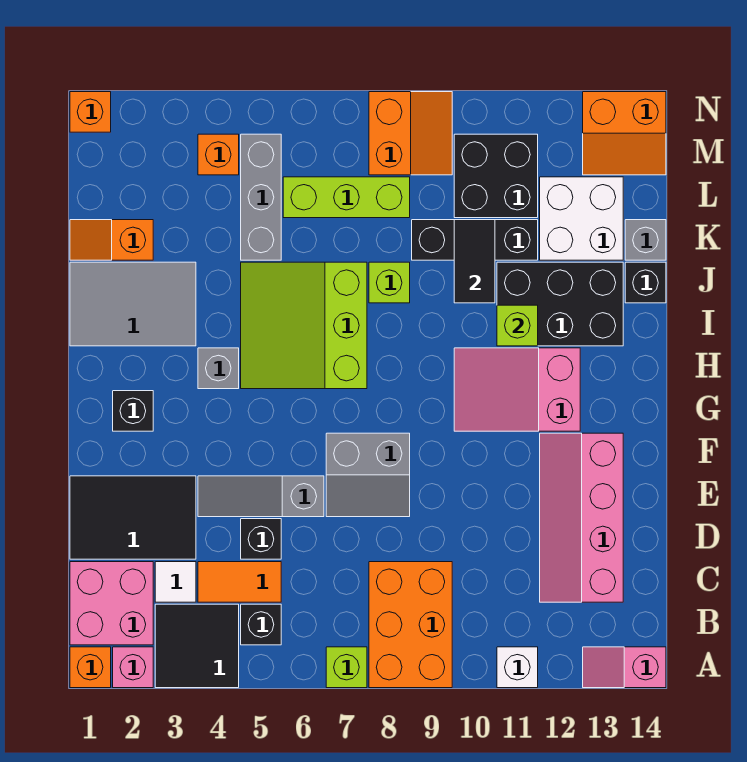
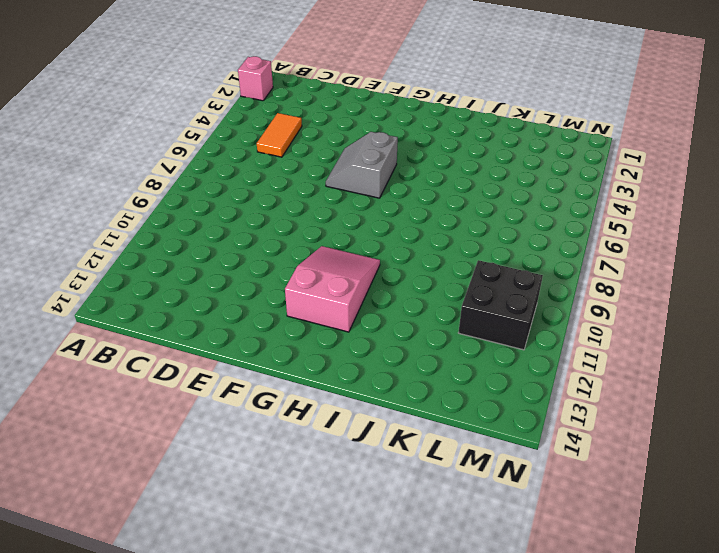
grey slope F5:G6 level 1 top G -> grey slope E7:F8 level 1 top F
none -> orange brick A1 level 1
none -> black tile A3:B4 level 1
none -> lime brick A7 level 1
none -> orange brick A8:C9 level 1

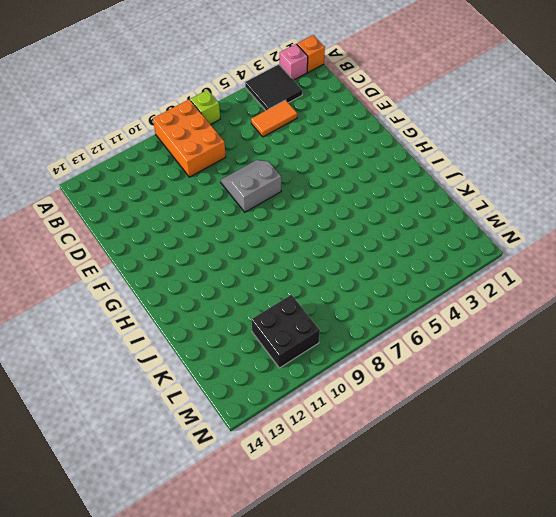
none -> white brick A11 level 1
none -> pink slope A13:A14 level 1 top 14
none -> pink brick B1:C2 level 1
none -> black brick B5 level 1

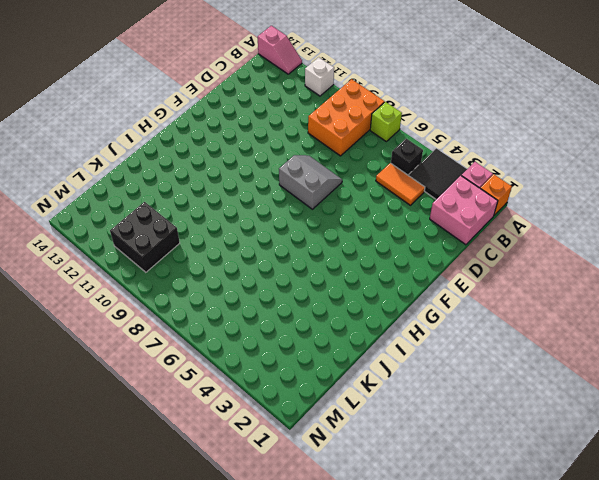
none -> white tile C3 level 1
none -> pink slope C12:F13 level 1 top 13
none -> black tile D1:E3 level 1
none -> black brick D5 level 1

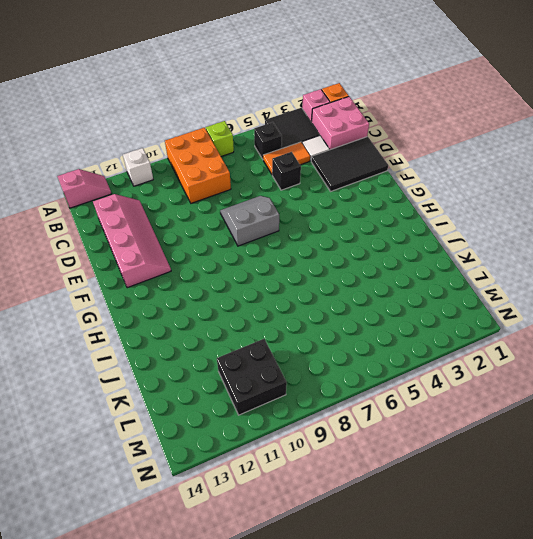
none -> grey slope E4:E6 level 1 top 6
none -> black brick G2 level 1
none -> pink slope G10:H12 level 1 top 12
none -> grey brick H4 level 1

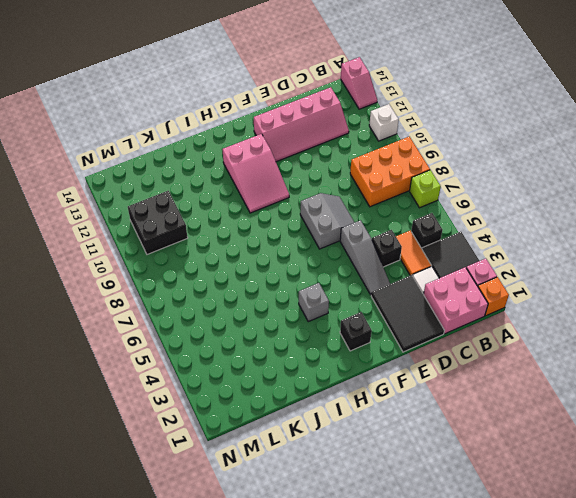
none -> lime slope H5:J7 level 1 top 7
none -> grey tile I1:J3 level 1
none -> black brick I11:J13 level 1
none -> lime brick J8 level 1

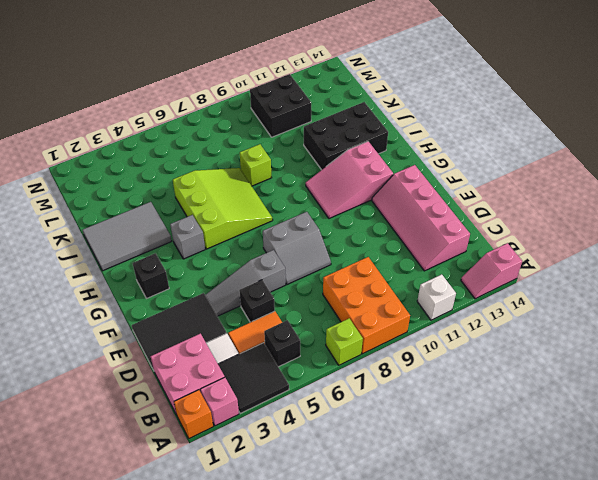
lime slope H5:J7 level 1 top 5 -> lime slope H5:J7 level 1 top 7
none -> black brick J14 level 1
none -> orange slope K1:K2 level 1 top 2
none -> grey brick K5:M5 level 1
none -> black brick K9:K11 level 1

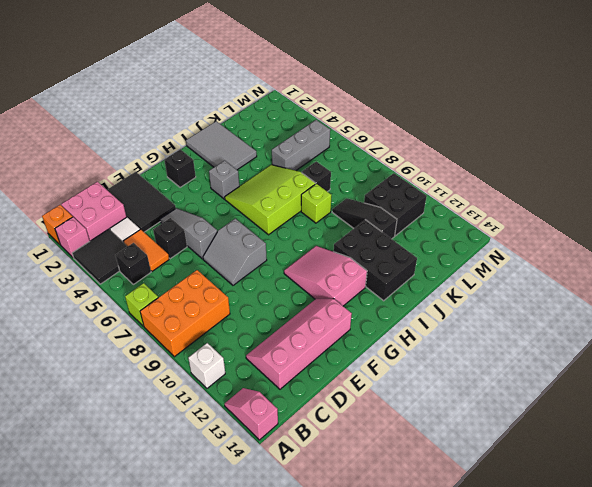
black brick K7 level 1 -> black brick J14 level 1
black slope K9:K11 level 1 top 11 -> black brick K9:K11 level 1
none -> orange slope K1:K2 level 1 top 2
none -> white brick K12:L13 level 1
none -> grey brick K14 level 1
none -> lime brick L6:L8 level 1

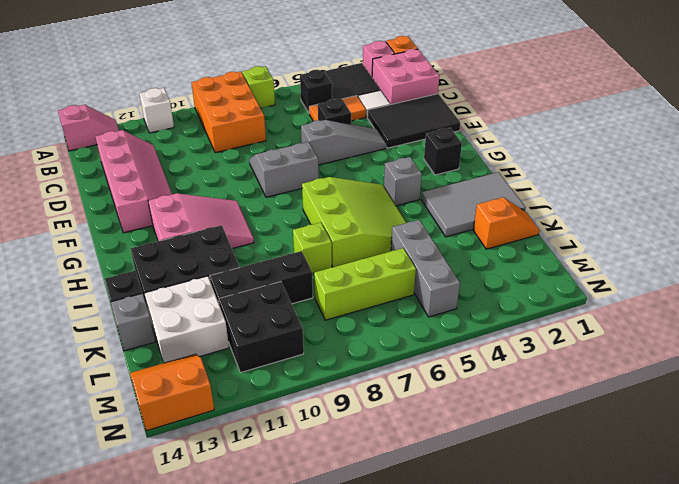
none -> orange brick M4 level 1
none -> orange slope M8:N9 level 1 top 8
none -> orange brick N1 level 1
none -> lime brick I11 level 2

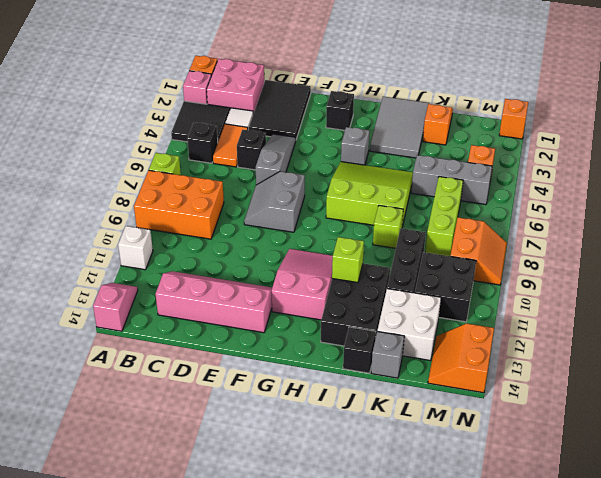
orange slope M8:N9 level 1 top M -> orange slope M8:N9 level 1 top 8
none -> black tile J10:K10 level 2

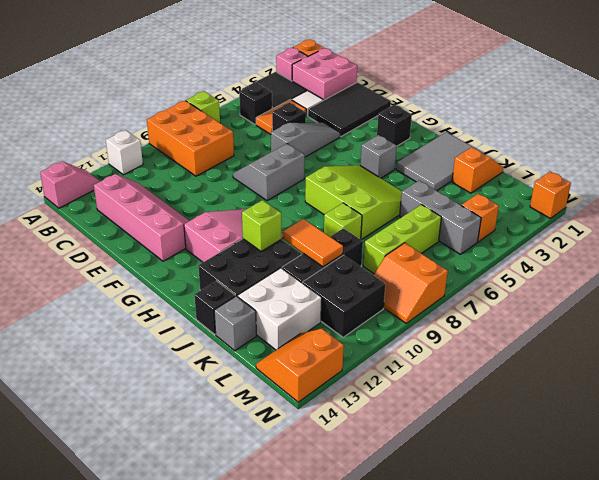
orange tile J10:K10 level 2 -> black tile J10:K10 level 2

